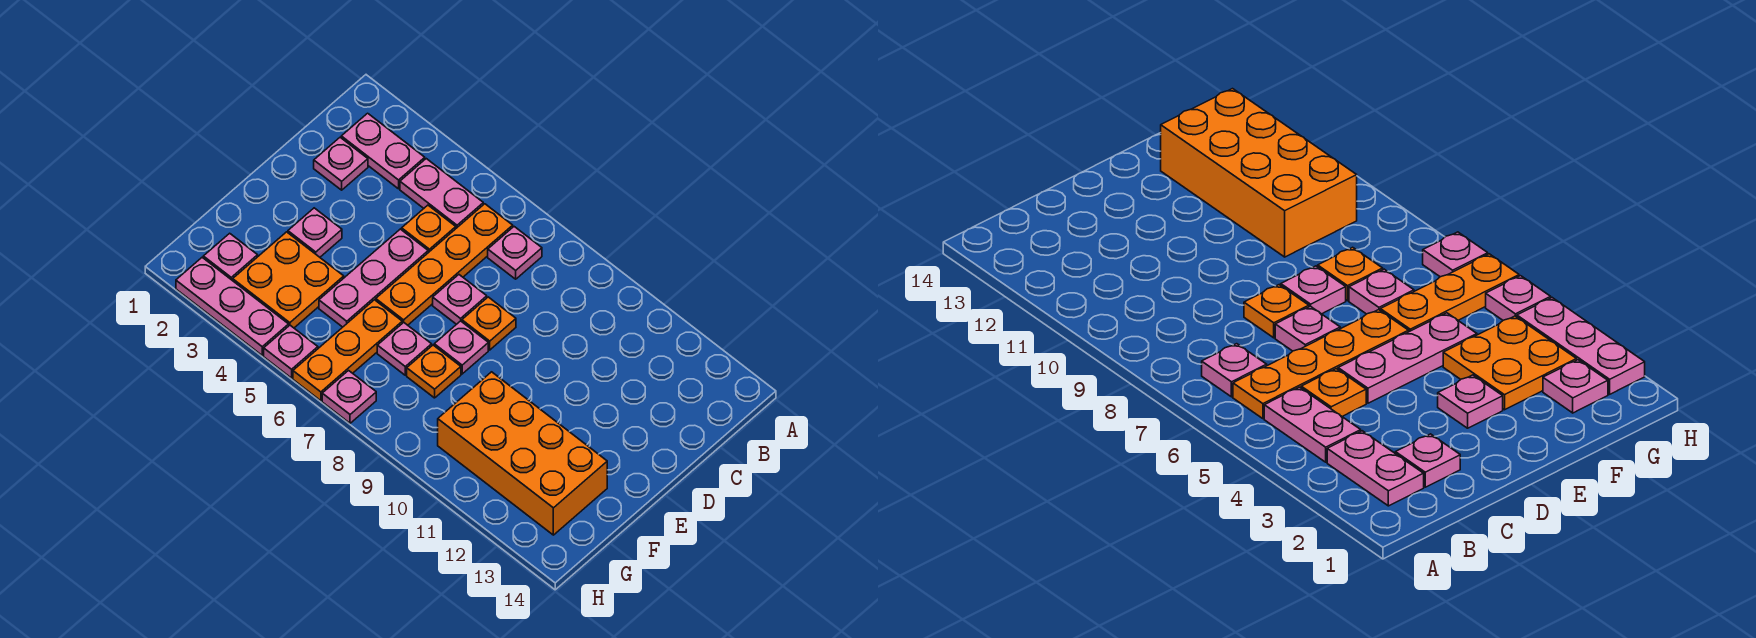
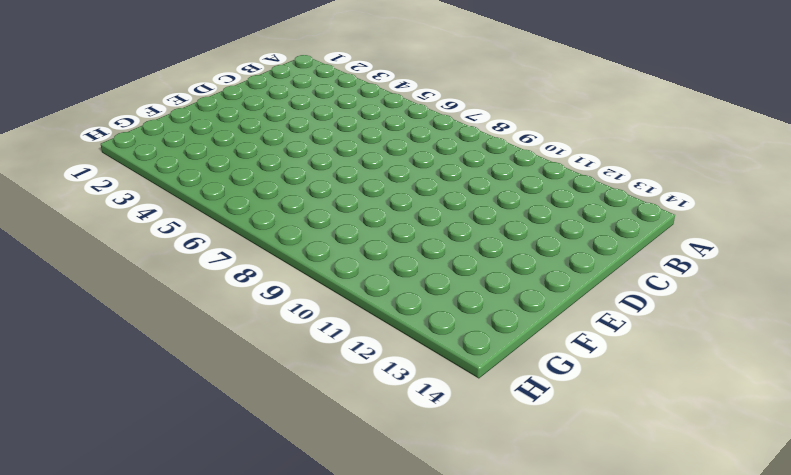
none -> pink plate B2:B3 level 1
none -> pink plate B4:B5 level 1
none -> orange plate B6:E6 level 1

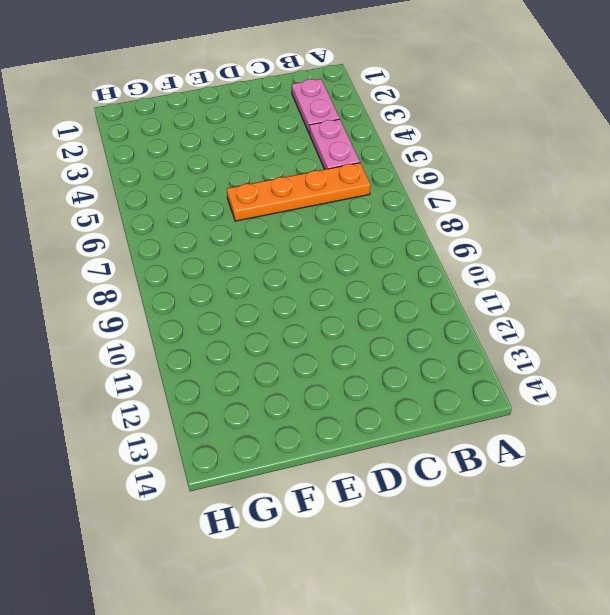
none -> pink plate B7 level 1
none -> pink plate C2 level 1
none -> orange plate C5 level 1

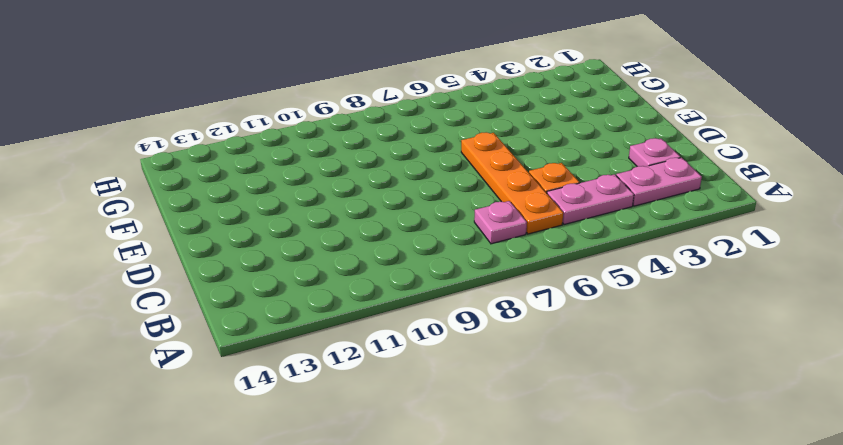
none -> pink plate D5:F5 level 1
none -> pink plate D7 level 1
none -> orange plate D8 level 1

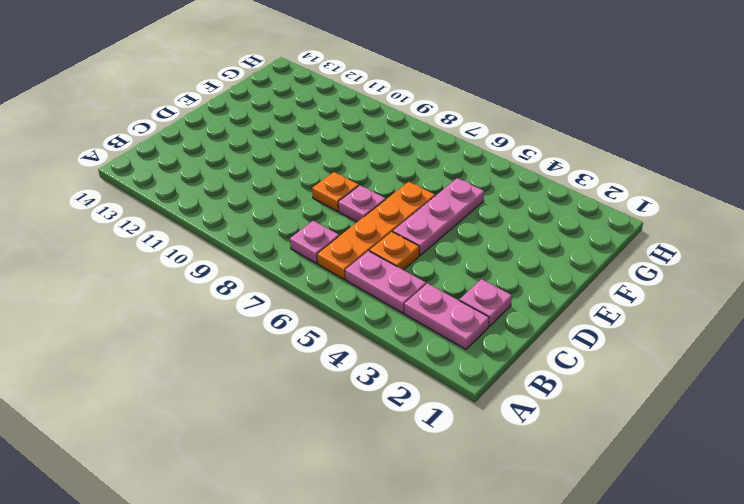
none -> pink plate E3 level 1
none -> pink plate E8 level 1
none -> orange plate F3:G4 level 1

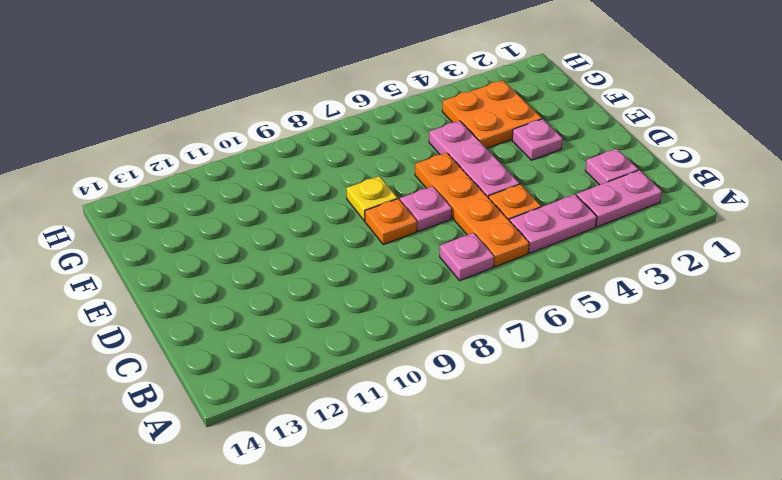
yellow plate E8 level 1 -> pink plate E8 level 1
none -> orange plate F6:H6 level 1
none -> pink plate F7 level 1
none -> orange plate F8 level 1

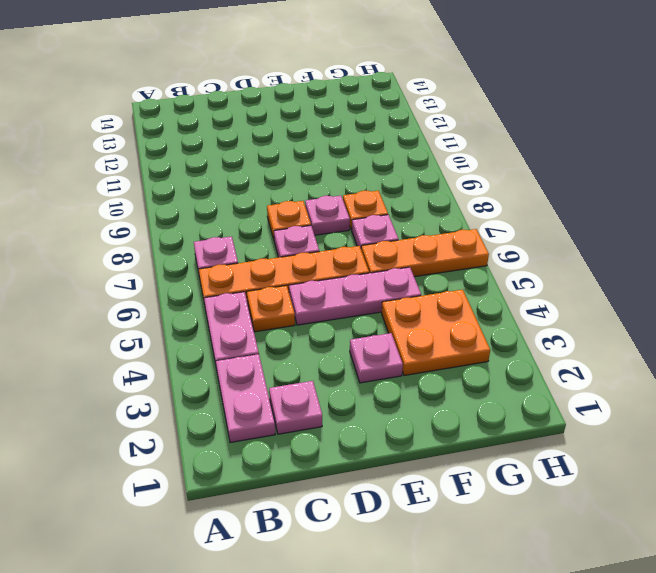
none -> orange brick F10:G13 level 1
none -> pink plate G2 level 1
none -> pink plate H2:H4 level 1

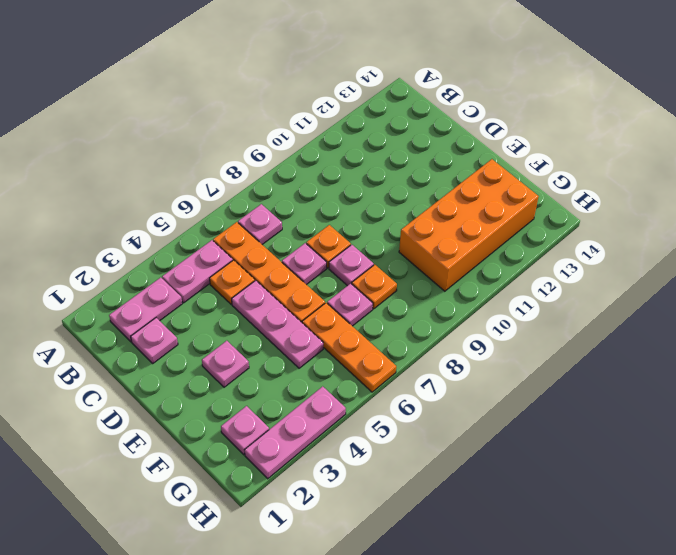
none -> orange plate F3:G4 level 1
none -> pink plate H5 level 1
none -> pink plate H7 level 1

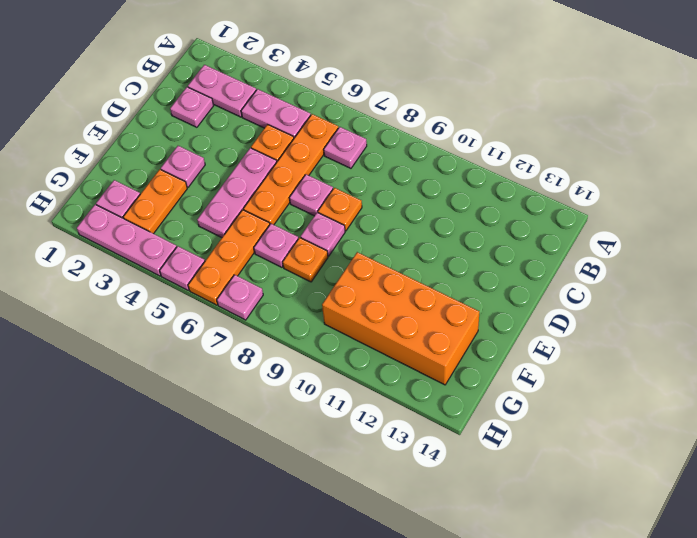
orange plate F3:G3 level 1 -> orange plate F3:G4 level 1

